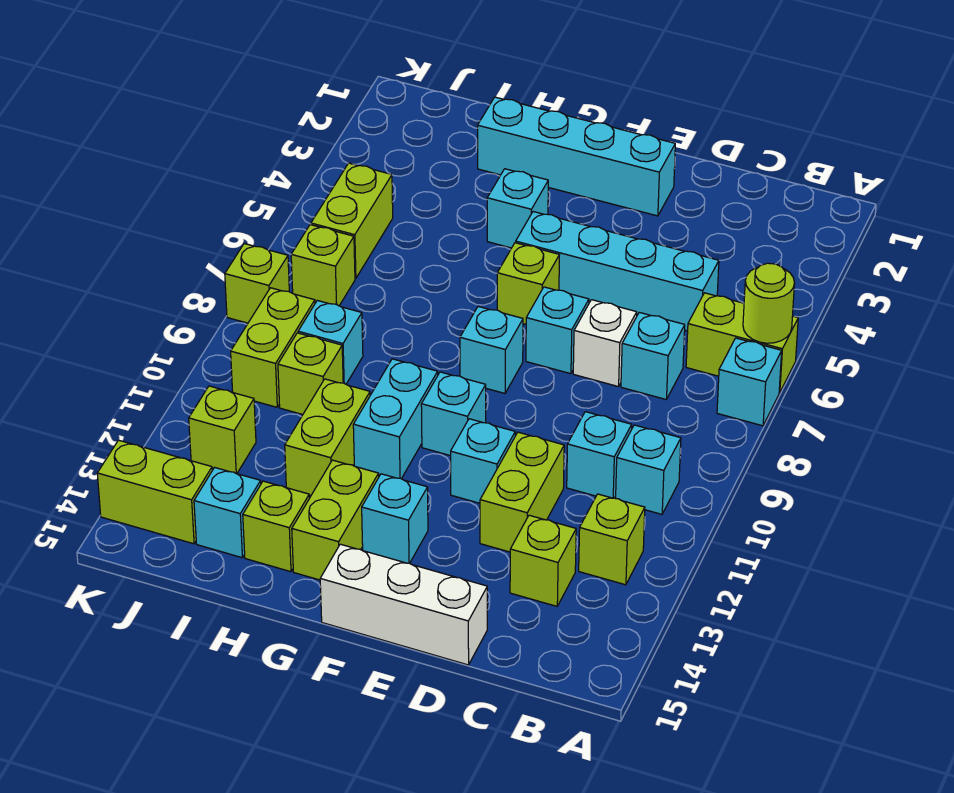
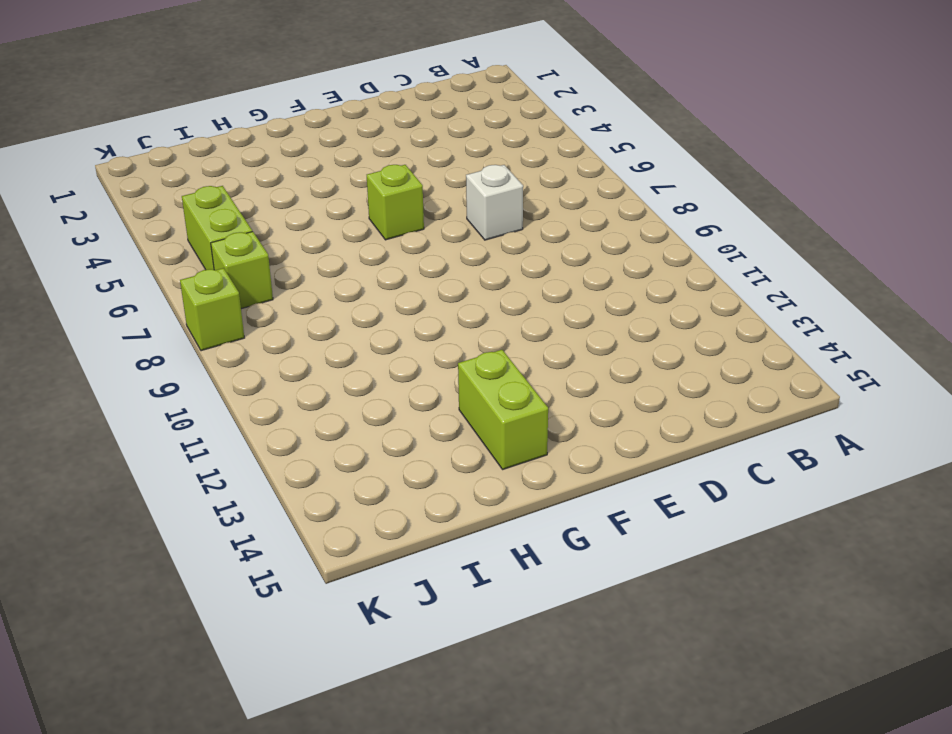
none -> lime brick A6:B6 level 1
none -> cyan brick A7 level 1
none -> cyan brick B10 level 1
none -> lime brick B12 level 1

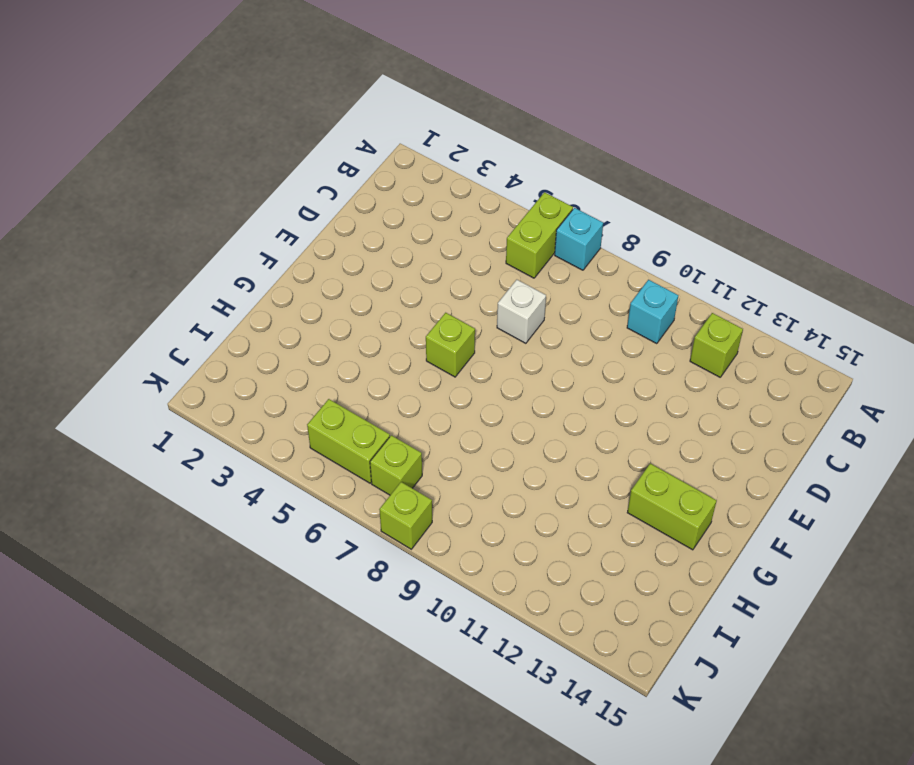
none -> cyan brick C5:F5 level 1
none -> cyan brick C7 level 1
none -> cyan brick C10 level 1
none -> lime brick C13 level 1

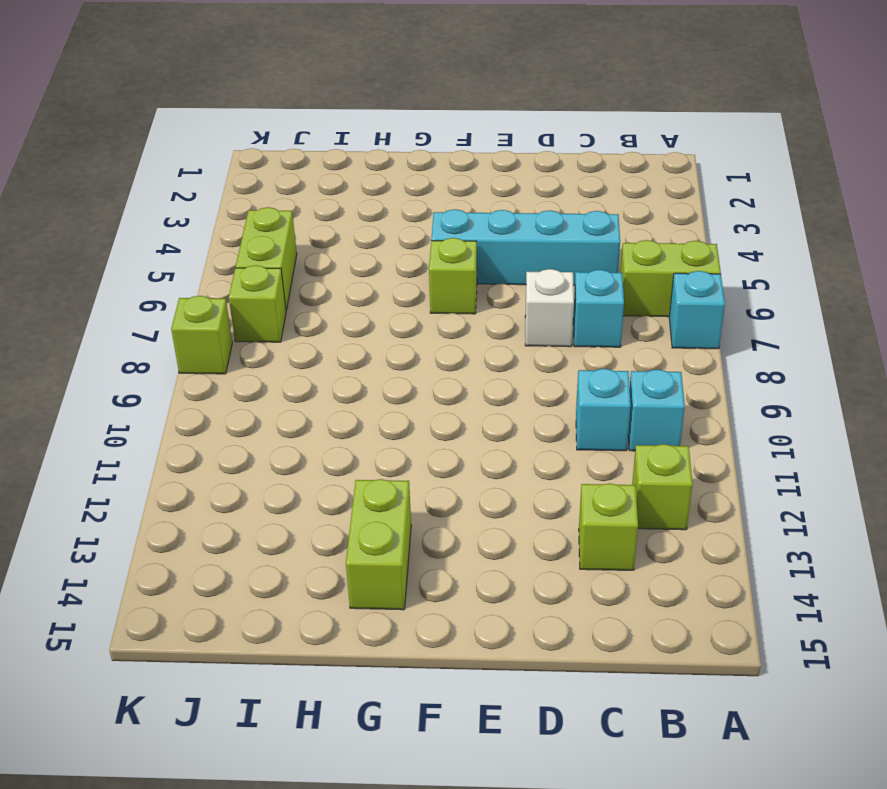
none -> lime brick D11:D12 level 1
none -> white brick D15:F15 level 1
none -> cyan brick E2:H2 level 1
none -> cyan brick E7 level 1

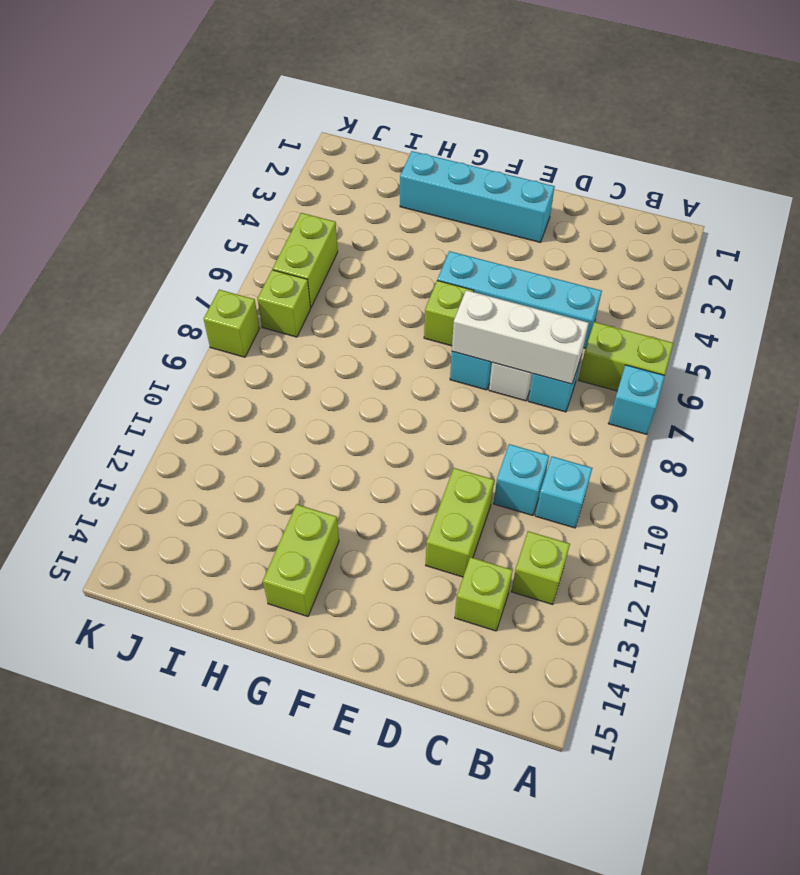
white brick C7:E7 level 2 -> white brick D15:F15 level 1
none -> cyan brick E11 level 1
none -> cyan brick F8 level 1
none -> cyan brick F10 level 1
none -> cyan brick F13 level 1

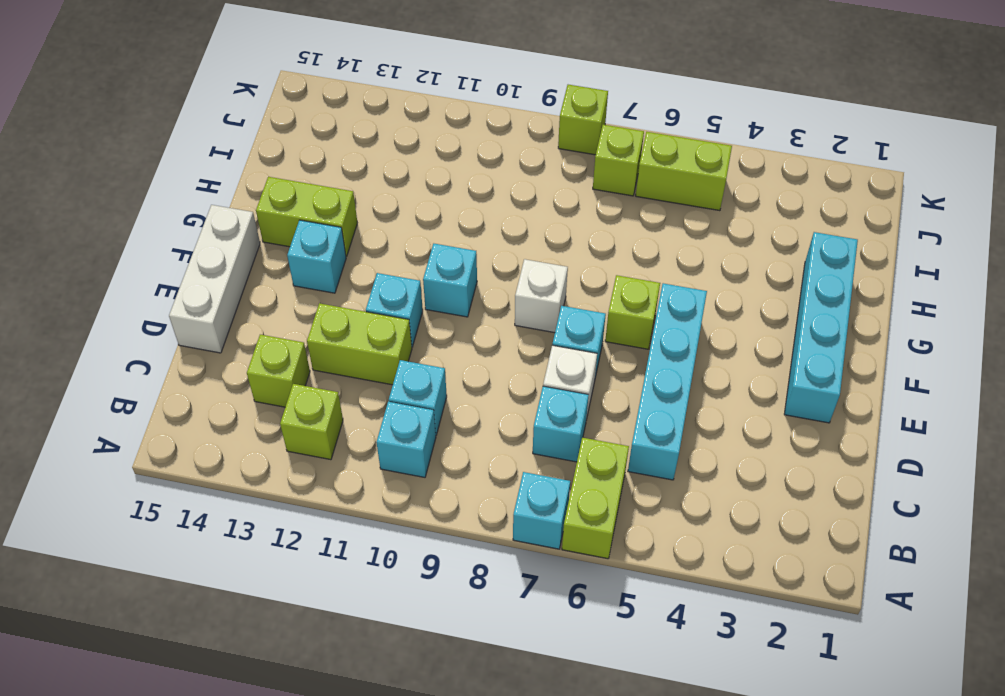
white brick F8 level 1 -> cyan brick F8 level 1
none -> cyan brick G4 level 1
none -> cyan brick G10:G11 level 1
none -> lime brick H11:H12 level 1
none -> lime brick H14 level 1

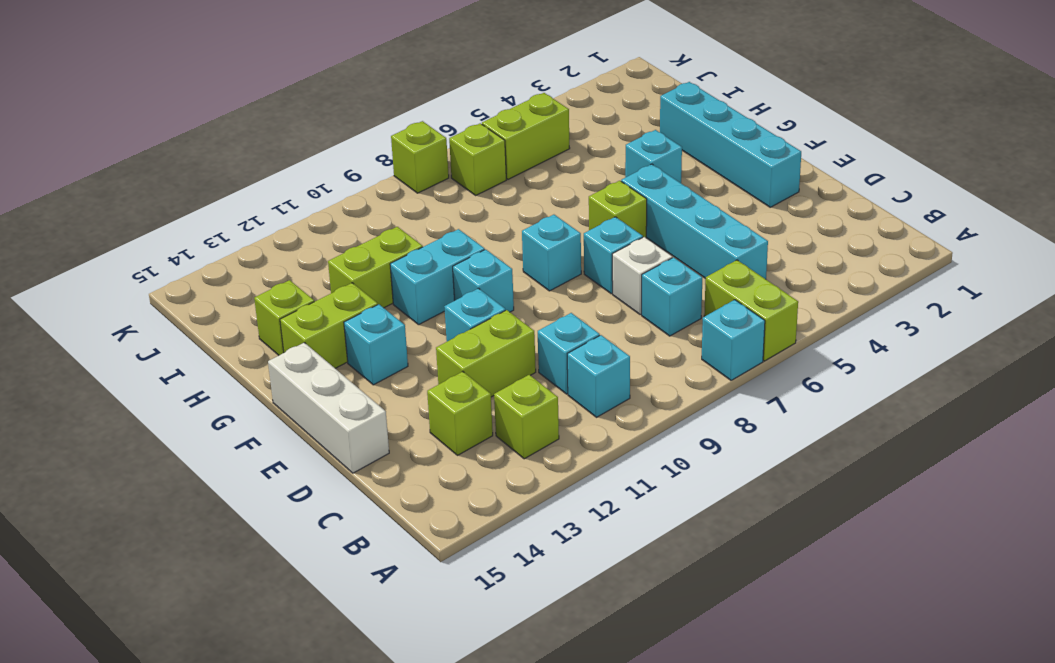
none -> cyan brick I9 level 1
none -> lime brick I10 level 1
none -> cyan brick I14 level 1
none -> lime brick J9:J10 level 1

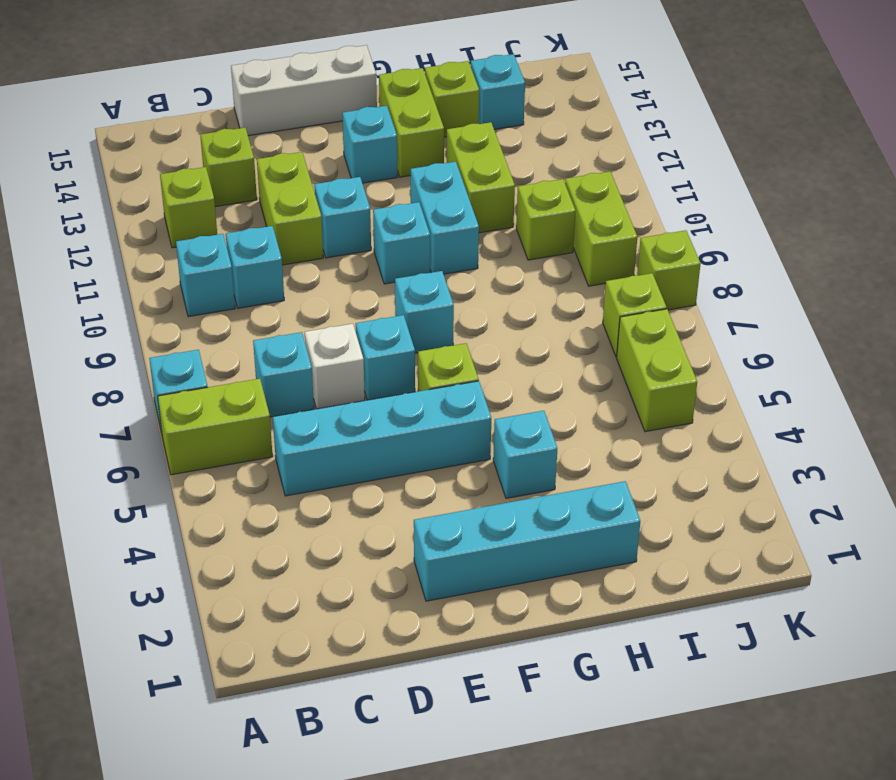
none -> cyan brick I9 level 1
none -> lime brick J12 level 1
none -> lime brick J14:K14 level 1
none -> lime round brick A6 level 2

